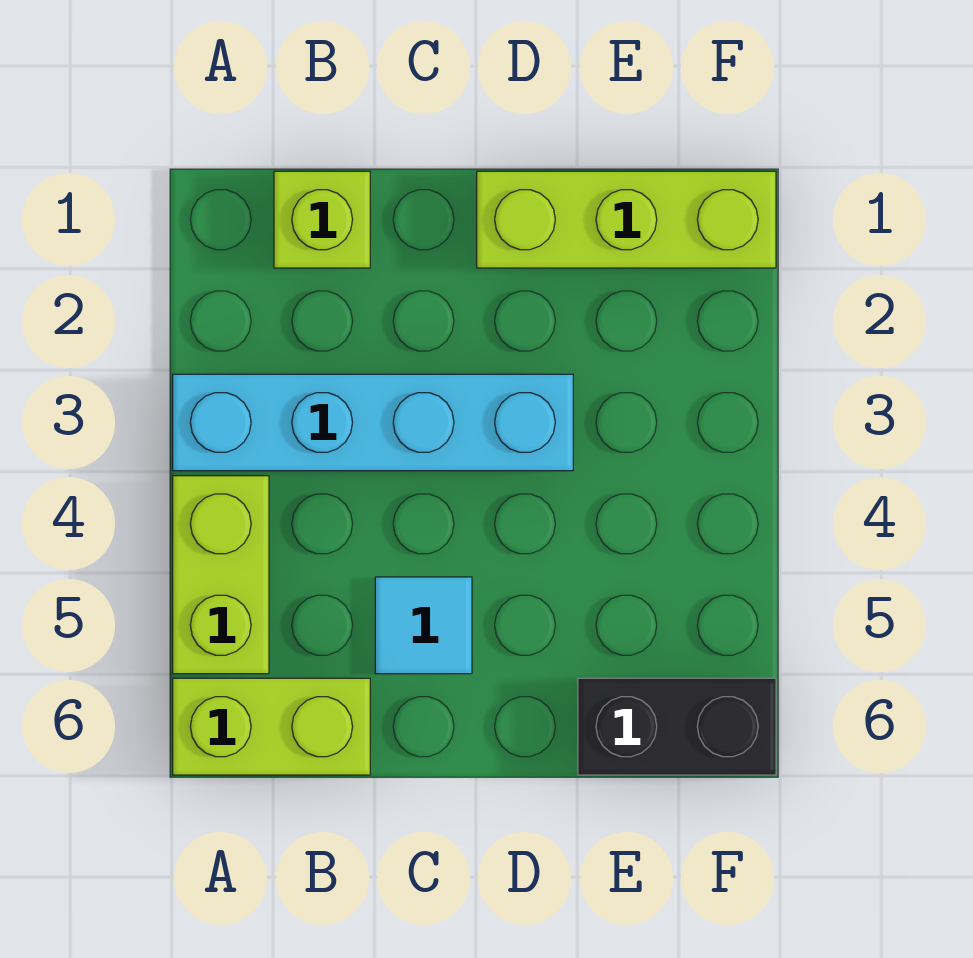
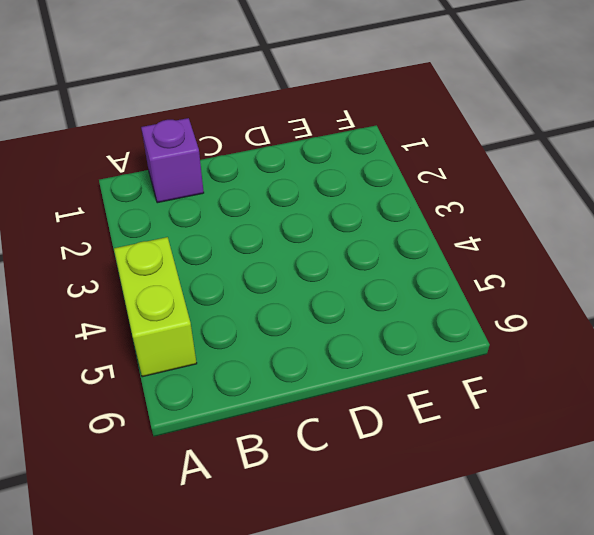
purple brick B1 level 1 -> lime brick B1 level 1
none -> cyan brick A3:D3 level 1
none -> lime brick A6:B6 level 1

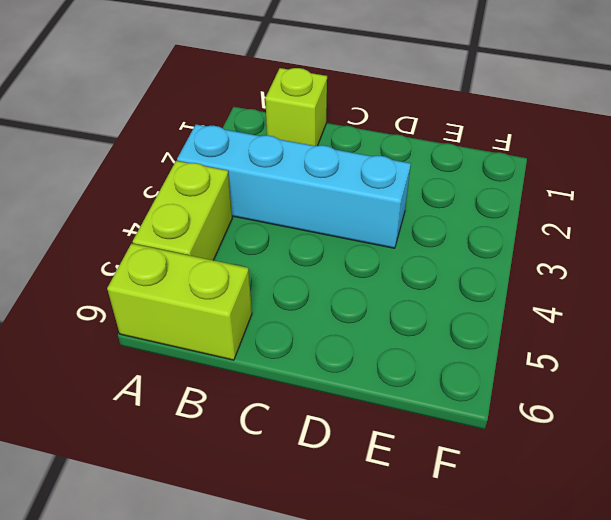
none -> cyan tile C5 level 1
none -> lime brick D1:F1 level 1

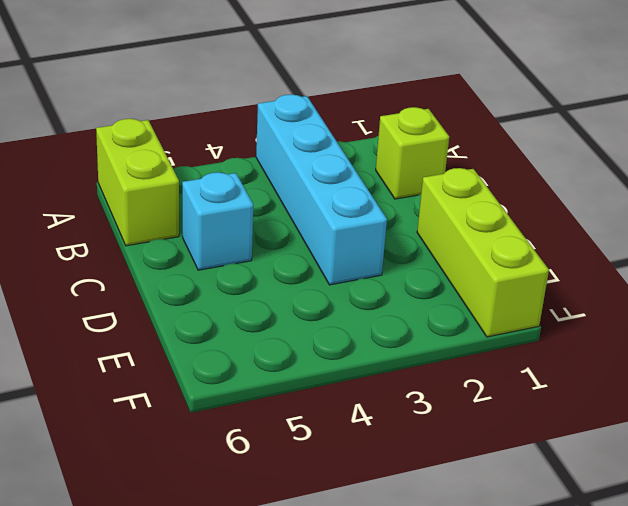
cyan brick C5 level 1 -> cyan tile C5 level 1
none -> lime brick A4:A5 level 1
none -> black brick E6:F6 level 1

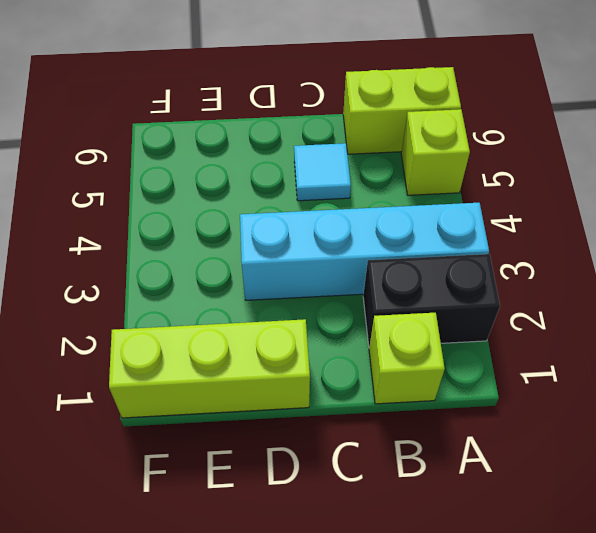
black brick A2:B2 level 1 -> black brick E6:F6 level 1
lime brick A5 level 1 -> lime brick A4:A5 level 1

